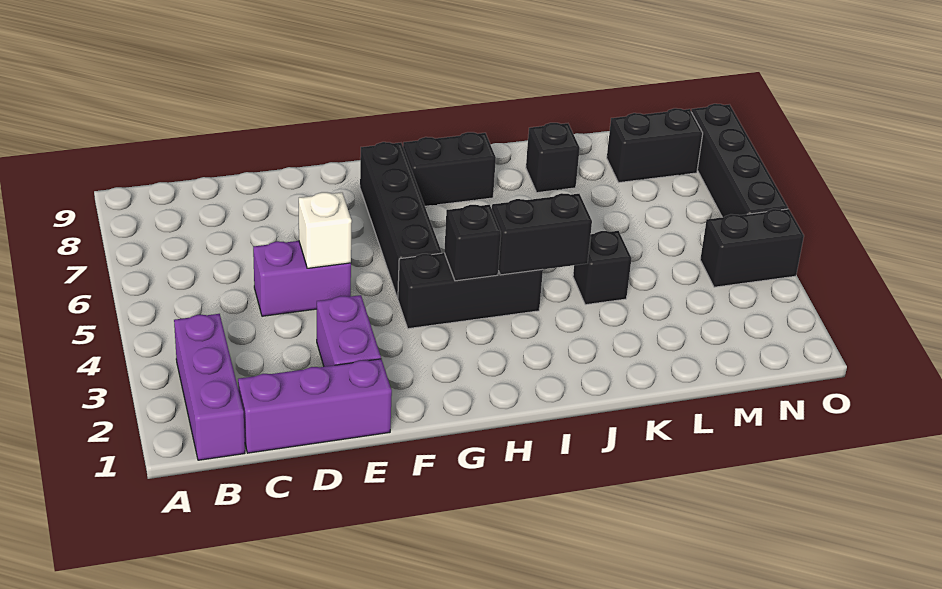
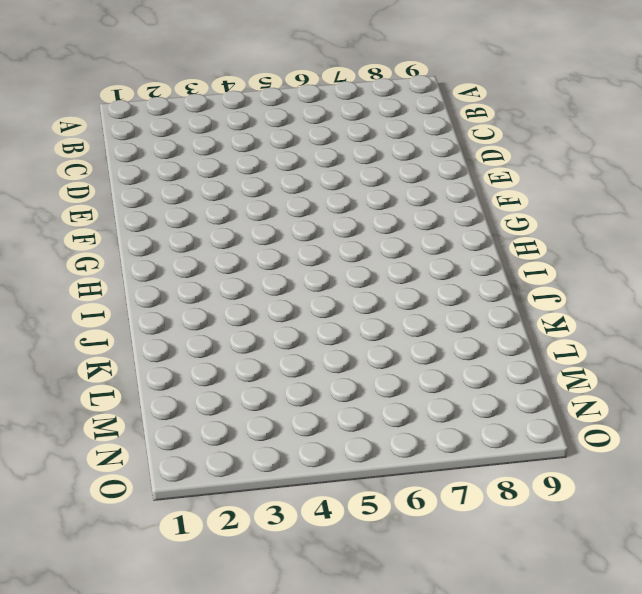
none -> purple brick B1:B3 level 1
none -> purple brick C1:E1 level 1
none -> purple brick D5:E5 level 1

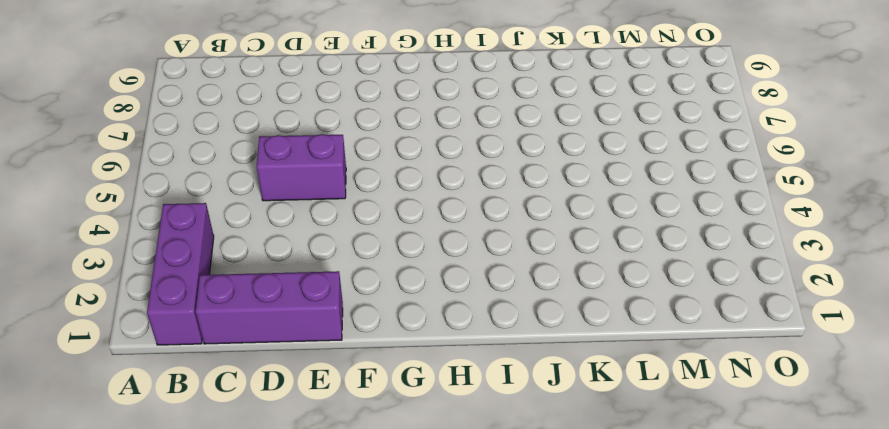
none -> purple brick E2:E3 level 1
none -> black brick G4:I4 level 1
none -> black brick G5:G8 level 1

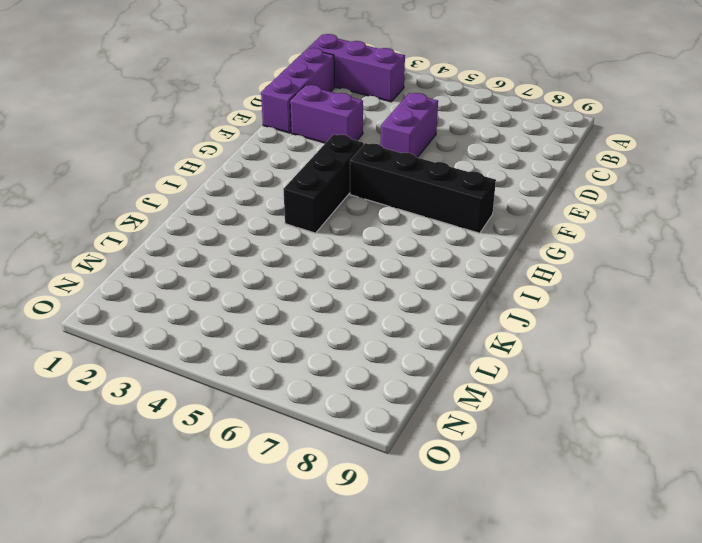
none -> black brick H8:I8 level 1
none -> black brick K4 level 1
none -> black brick K8 level 1

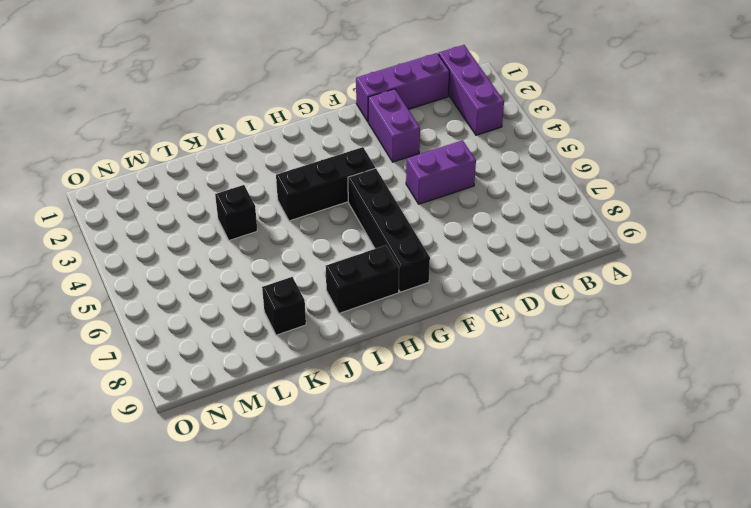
none -> black brick M8:N8 level 1
none -> black brick N4:O4 level 1
none -> black brick O5:O8 level 1

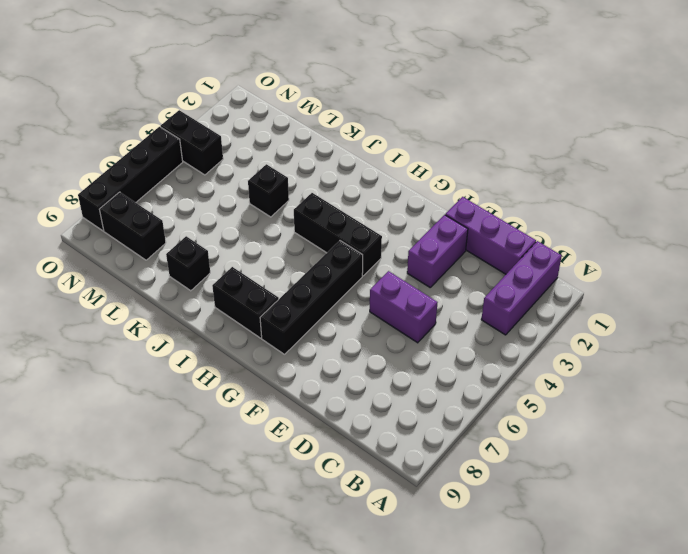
none -> white brick E5 level 2
none -> black brick H4 level 2
none -> black brick I4:J4 level 2

